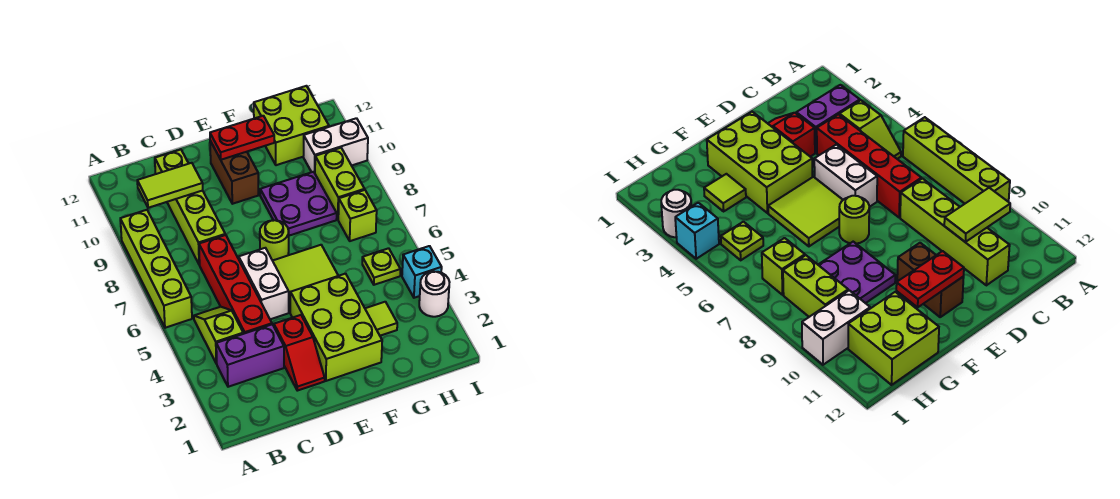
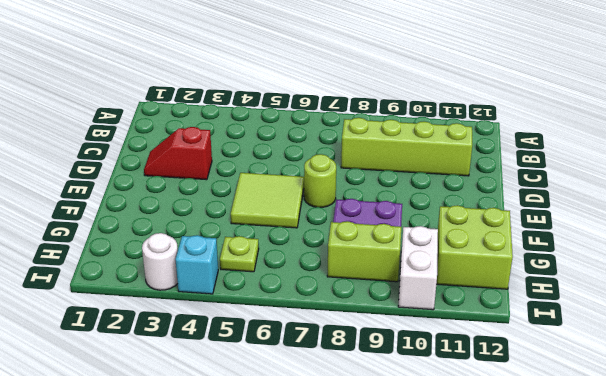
none -> lime brick A6:A9 level 1
none -> purple brick B3:C3 level 1
none -> lime slope B4:B5 level 1 top 4

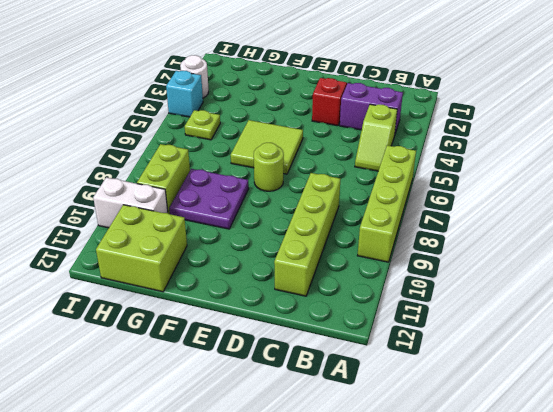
none -> red brick C4:C7 level 1
none -> white brick D5:D6 level 1
none -> lime brick E2:F4 level 1

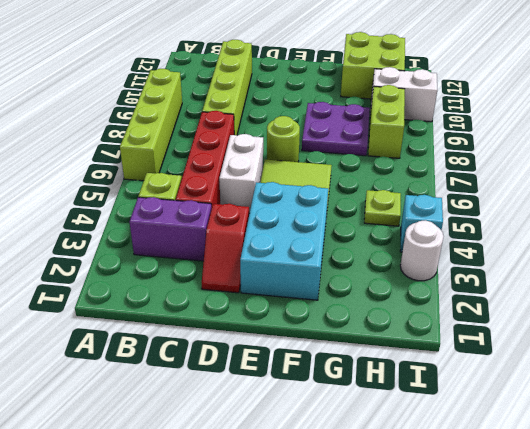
cyan brick E2:F4 level 1 -> lime brick E2:F4 level 1
none -> brown brick E10:E11 level 1
none -> lime tile G3 level 1
none -> lime brick H7 level 1

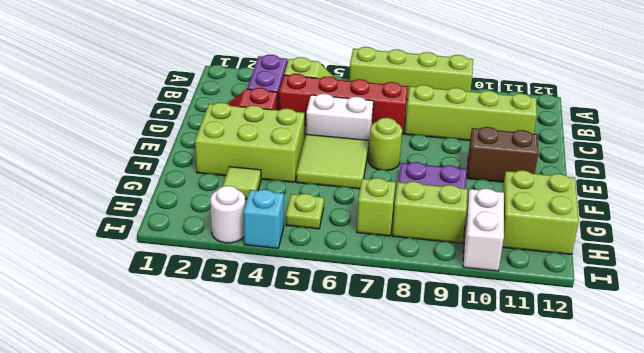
none -> lime tile B10:C10 level 2
none -> red plate E11:F11 level 2

